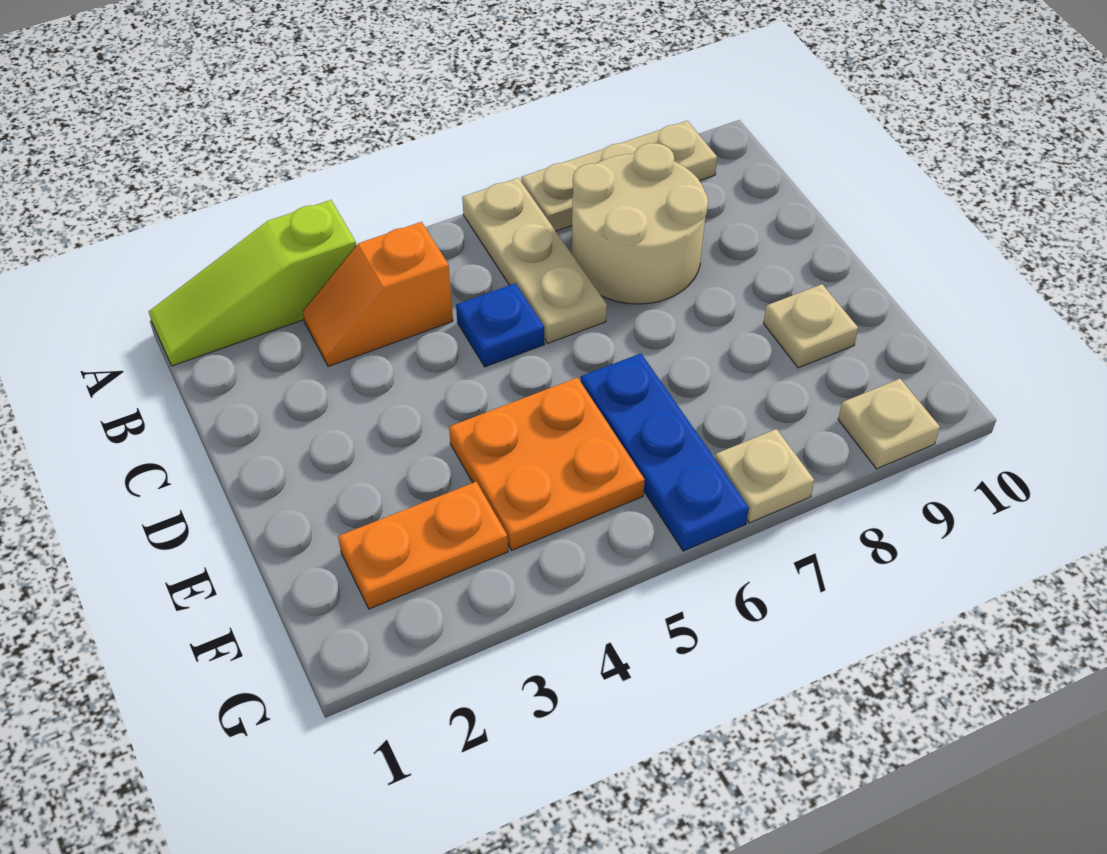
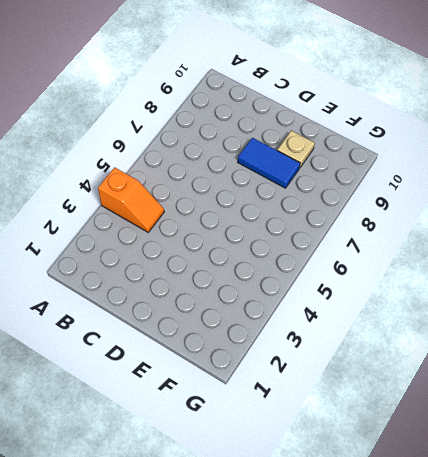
orange slope A4:B4 level 1 top A -> orange slope B3:B4 level 1 top 4
blue tile D8:E8 level 1 -> none
none -> lime slope A1:A3 level 1 top 3
none -> tan plate A6:C6 level 1
none -> tan plate A7:A9 level 1

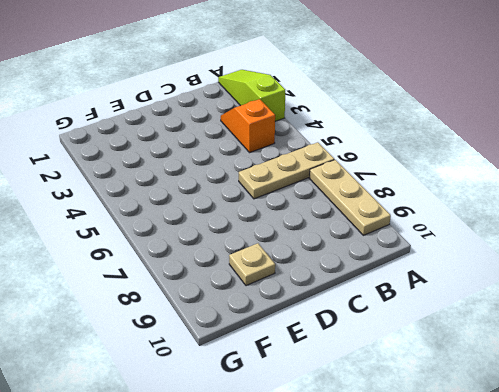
none -> tan round brick B7:C8 level 1
none -> blue plate C5 level 1
none -> orange plate E4:F5 level 1

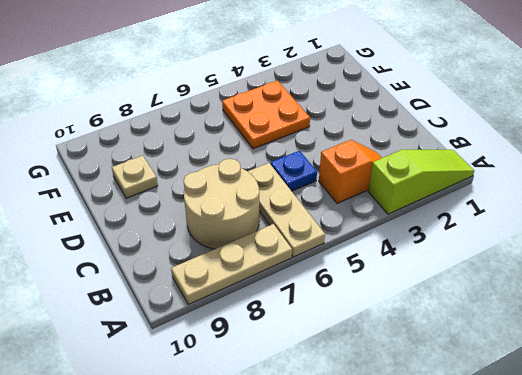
none -> blue plate E6:G6 level 1
none -> orange plate F2:F3 level 1
none -> tan plate G7 level 1

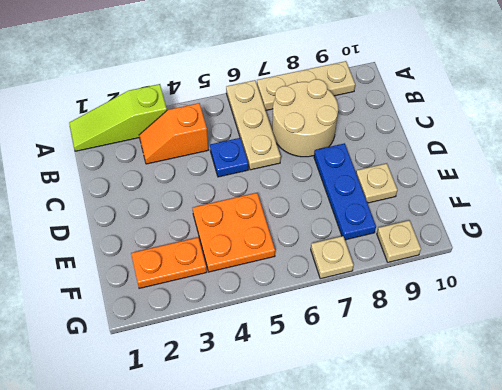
blue plate D8:F8 level 1 -> blue plate E6:G6 level 1

